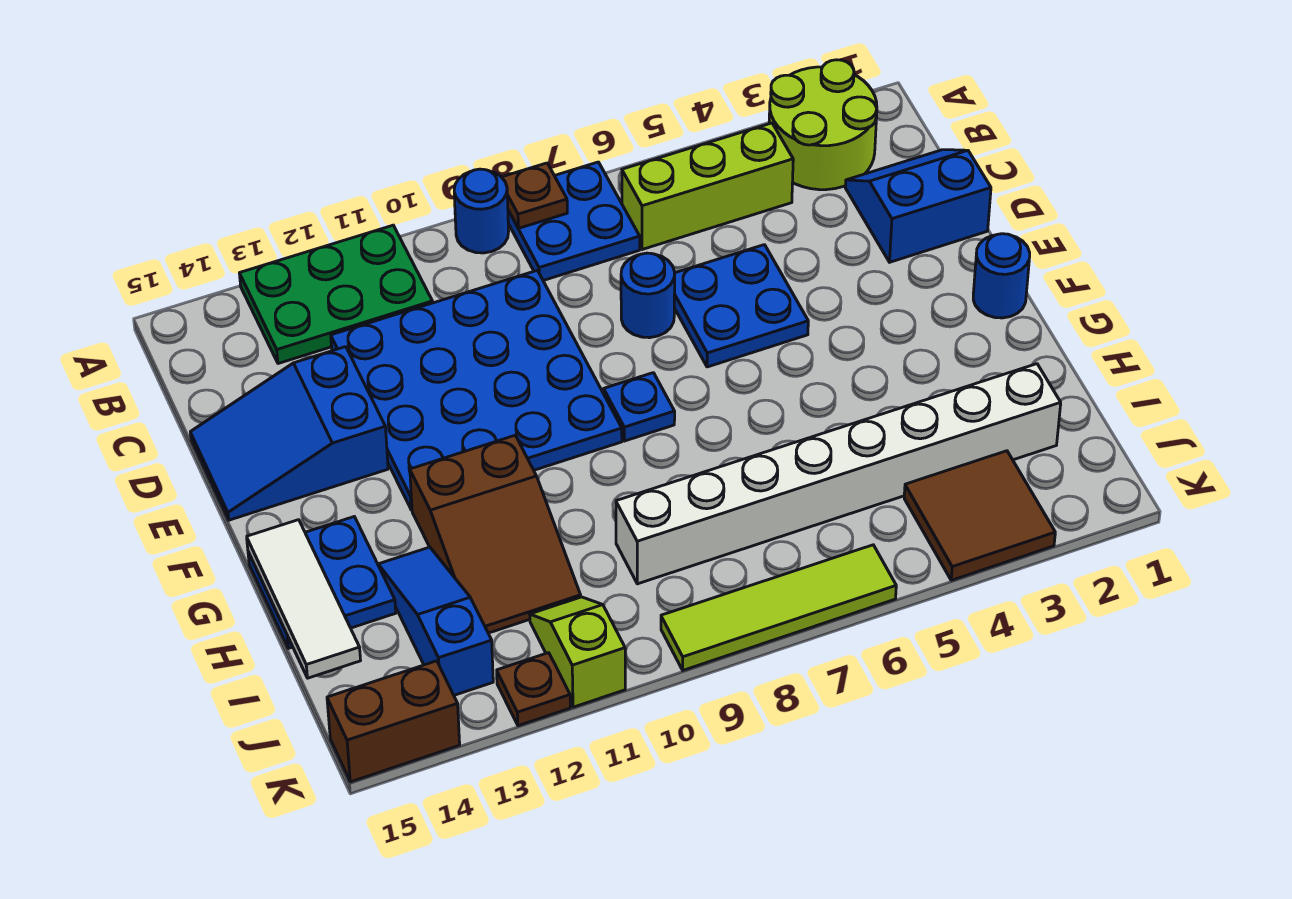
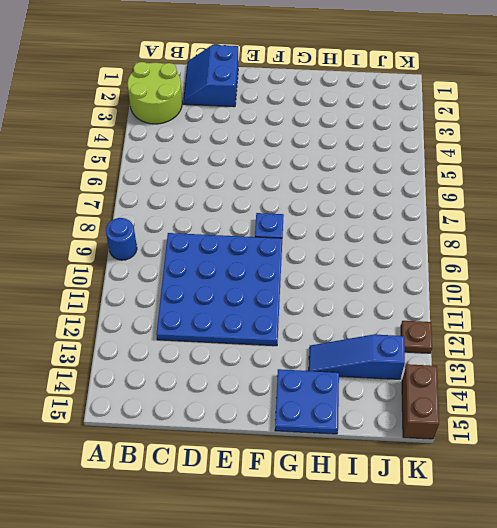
none -> blue plate A7:B8 level 1
none -> green plate A11:B13 level 1
none -> lime brick B4:B6 level 1

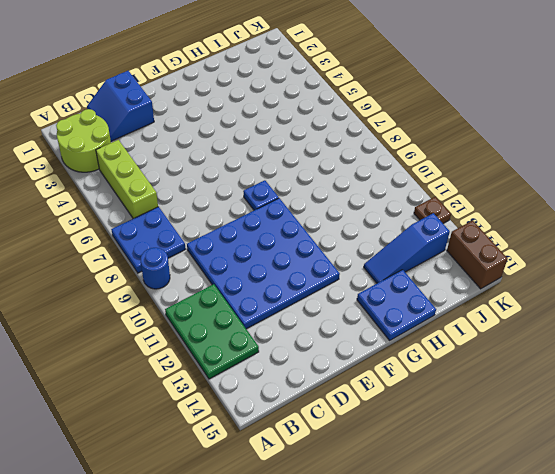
none -> blue plate D5:E6 level 1
none -> blue round brick D7 level 1
none -> blue slope D13:E15 level 1 top 13

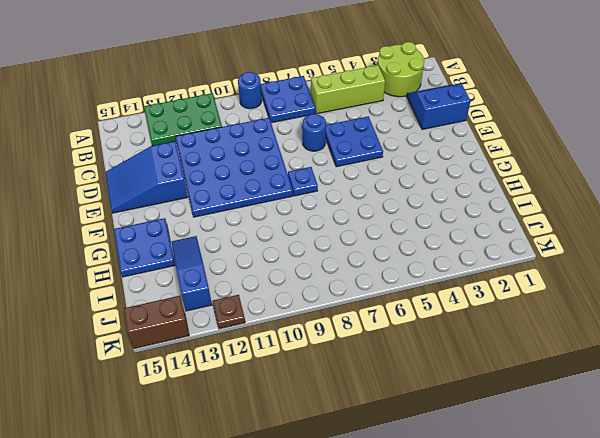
none -> blue round brick F1 level 1
none -> brown slope G11:I12 level 1 top G
none -> white brick I2:I9 level 1

